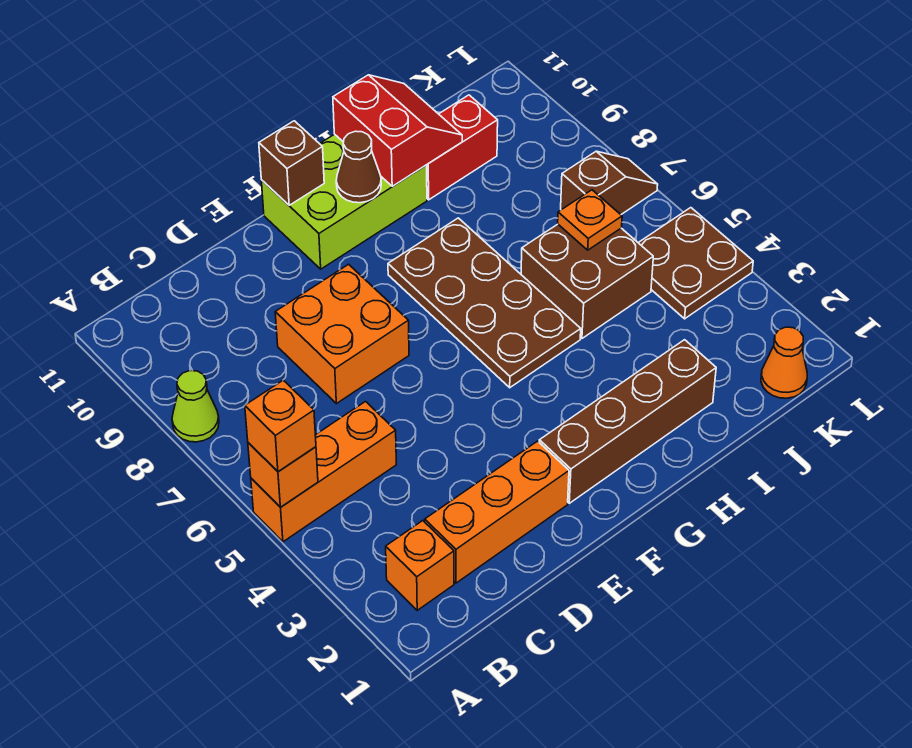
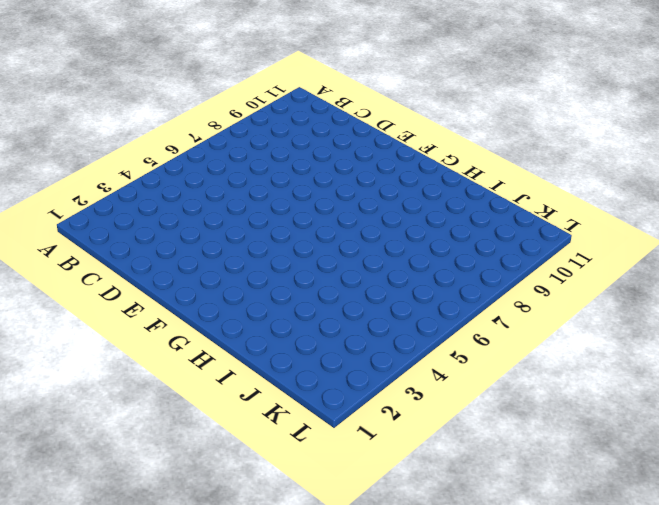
none -> orange brick A5:C5 level 1
none -> lime cone A8 level 1
none -> orange brick B2 level 1

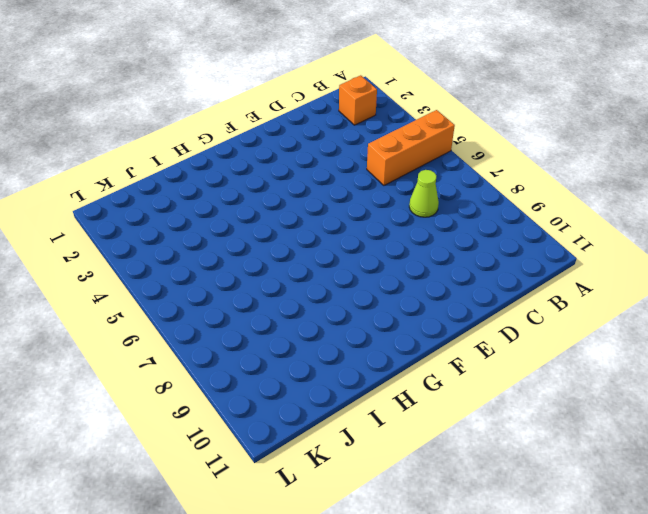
lime cone C7 level 1 -> lime cone A8 level 1
none -> orange brick C2:E2 level 1
none -> orange brick D7:E8 level 1
none -> brown brick F2:I2 level 1

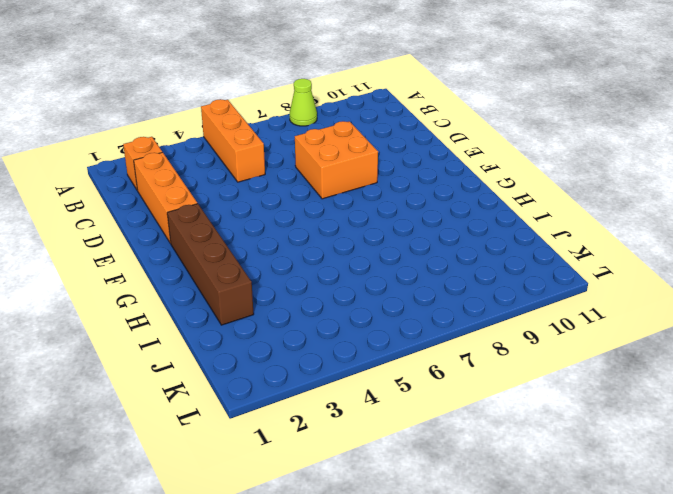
none -> lime brick F10:H11 level 1
none -> brown plate G5:H8 level 1
none -> brown brick I5:J6 level 1

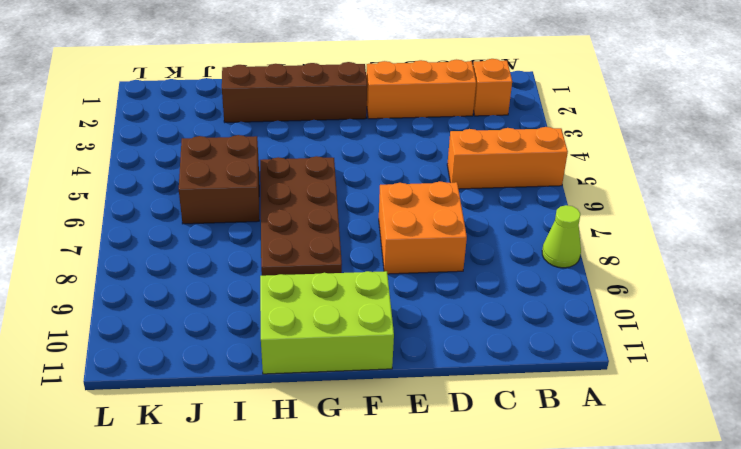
none -> red brick I10:J10 level 1
none -> orange cone K1 level 1
none -> brown plate K4:L5 level 1

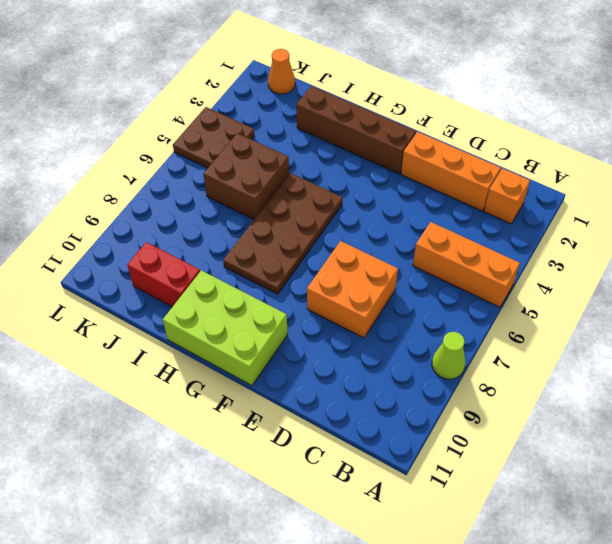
none -> brown slope K7:L7 level 1 top K
none -> orange brick A5 level 2
none -> brown brick F11 level 2

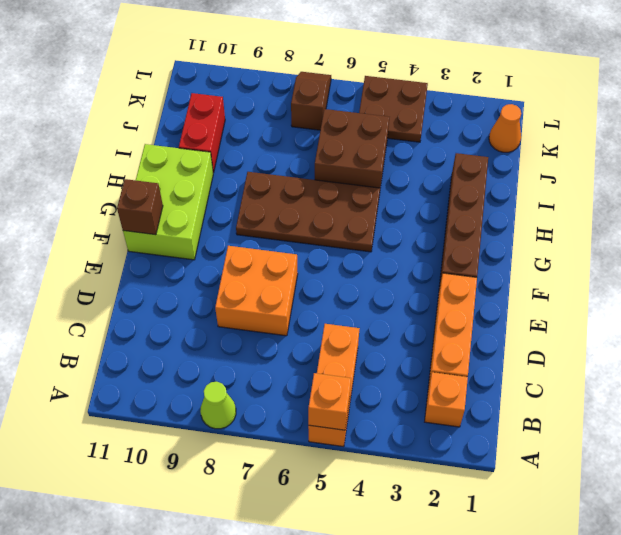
none -> brown cone G10 level 2
none -> red slope H10:I11 level 2 top H
none -> orange plate J6 level 2

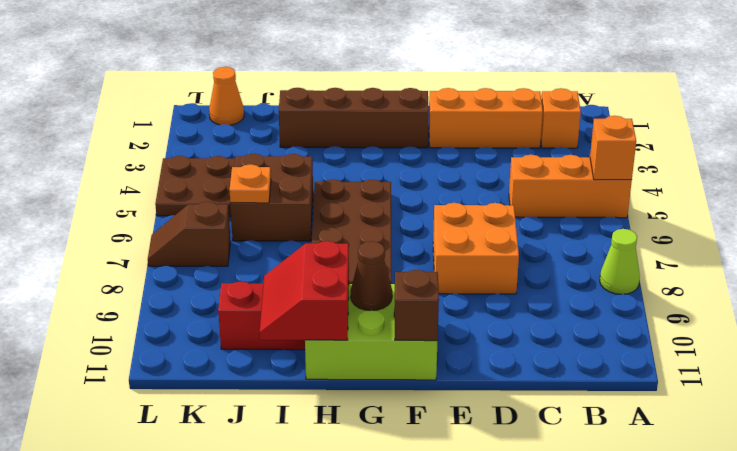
none -> orange brick A5 level 3

